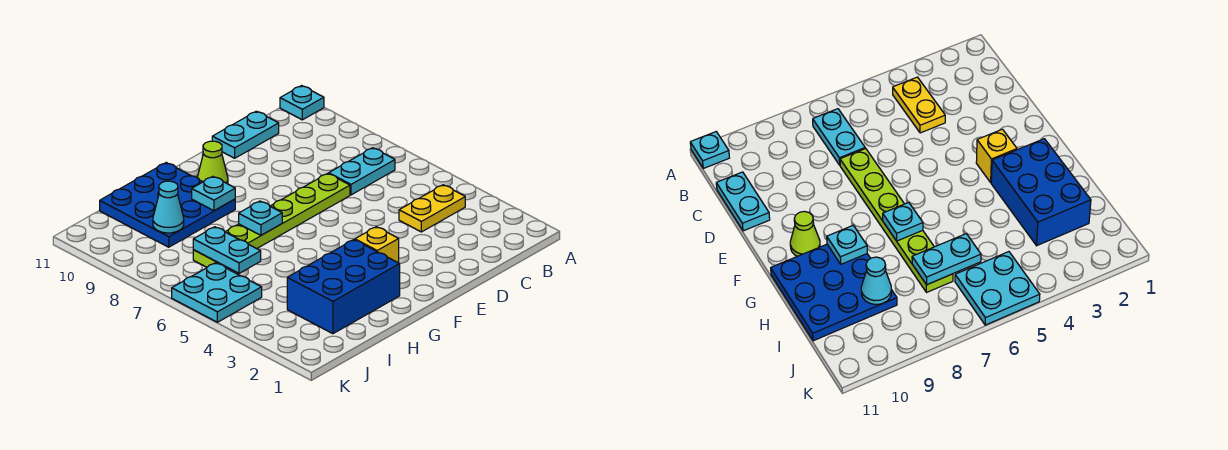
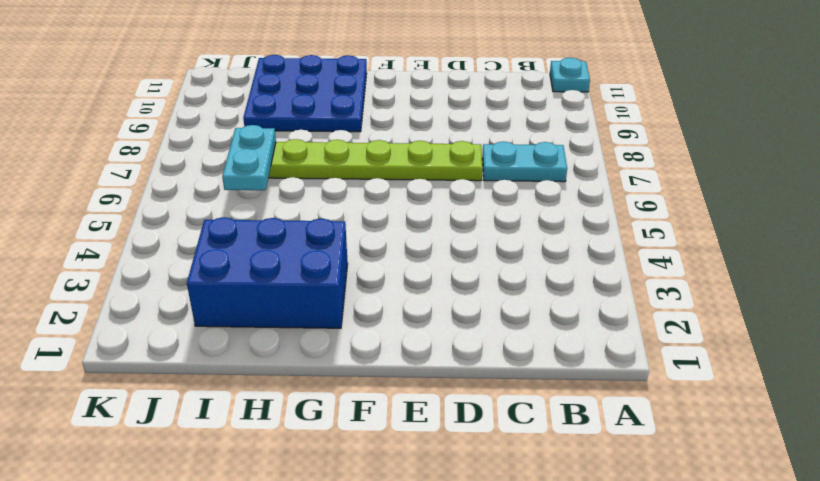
none -> yellow plate B4:C4 level 1
none -> cyan plate C11:D11 level 1
none -> yellow brick F3 level 1

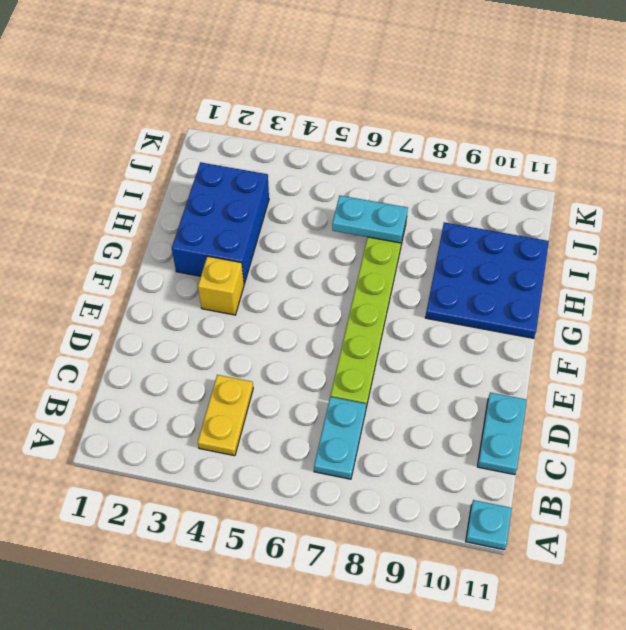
none -> lime cone F10 level 1
none -> cyan plate J5:K6 level 1
none -> cyan plate G7 level 2

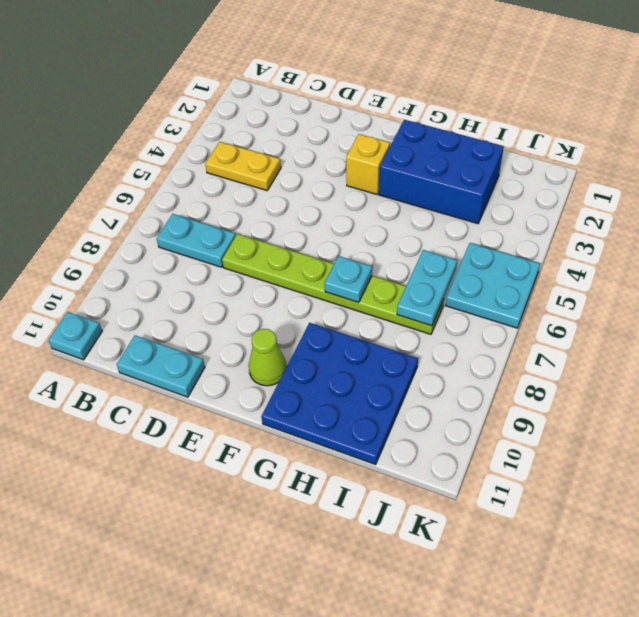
none -> cyan plate G9 level 2
none -> cyan cone I9 level 2

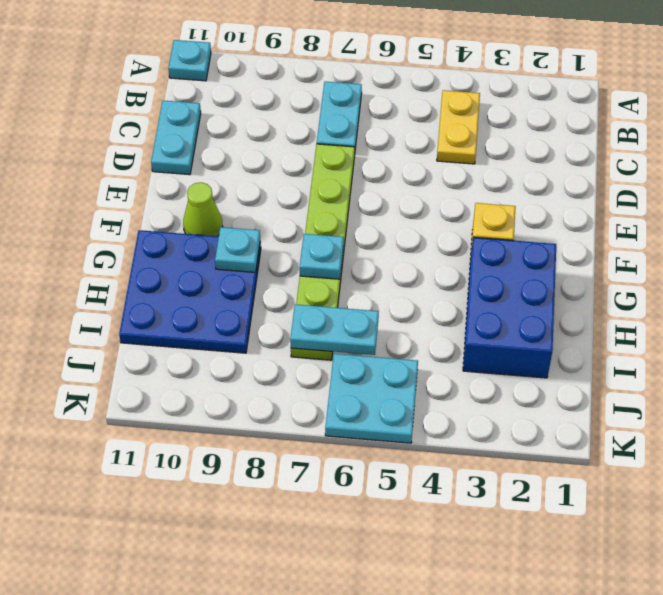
none -> cyan cone I9 level 2

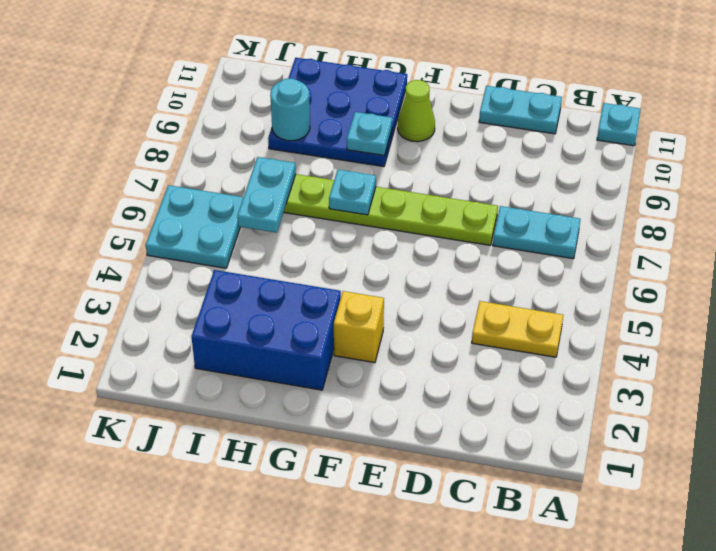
cyan round brick I9 level 2 -> cyan cone I9 level 2

